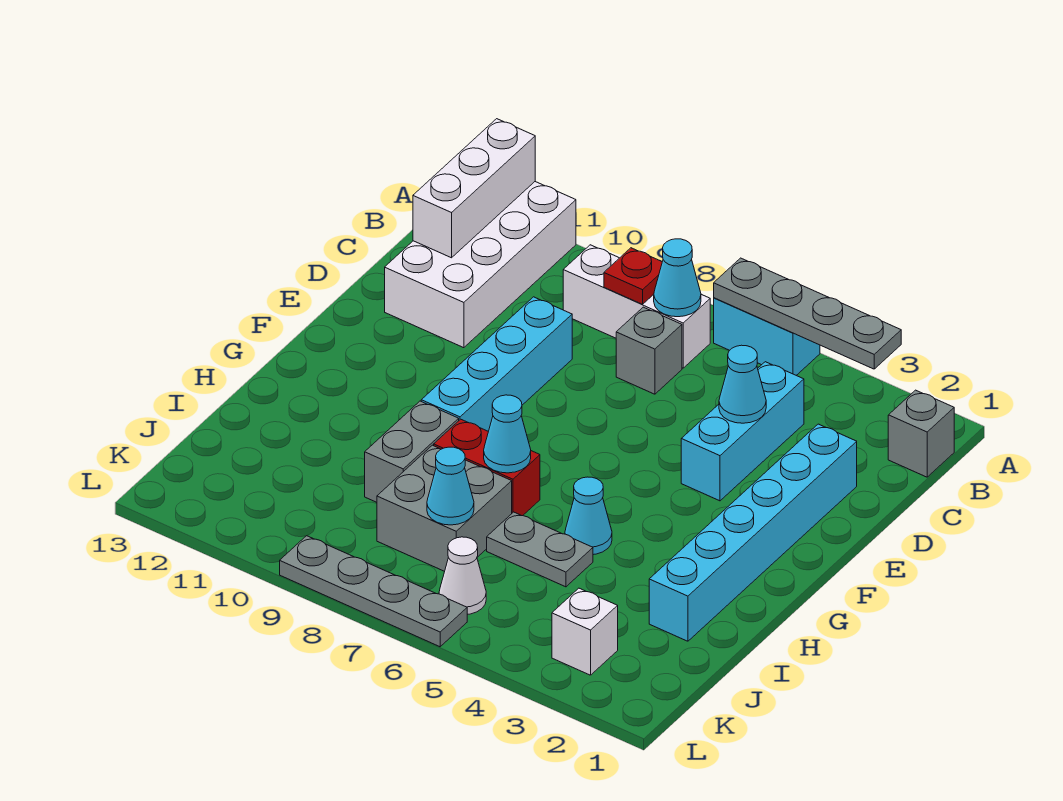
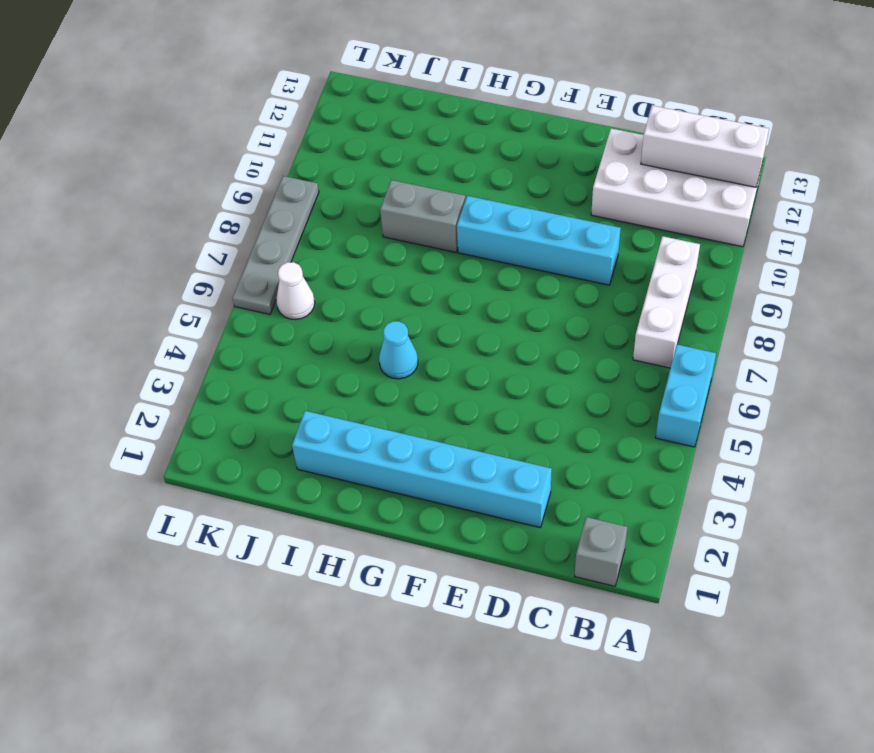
none -> cyan brick C4:E4 level 1
none -> grey brick C7 level 1
none -> red brick H7:H8 level 1

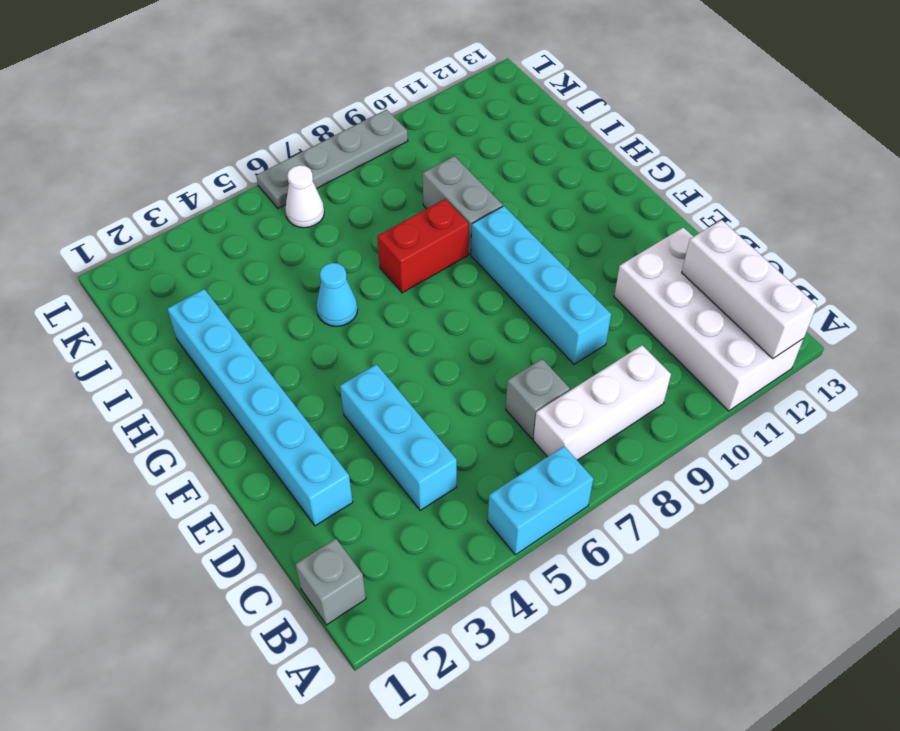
none -> grey plate I5:I6 level 1
none -> grey brick I7:J8 level 1
none -> white brick K3 level 1

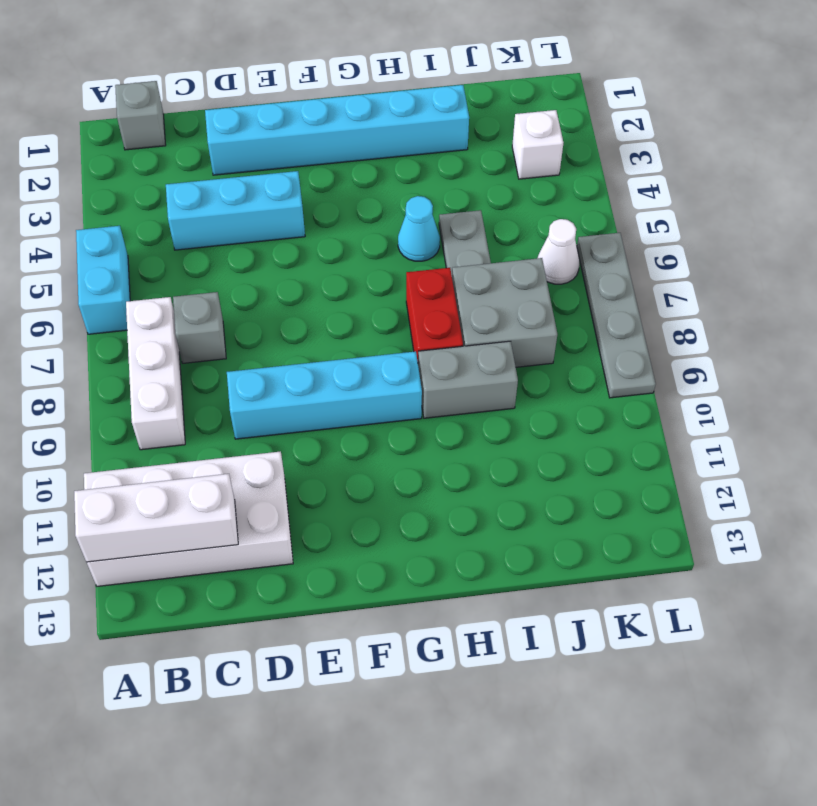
none -> grey plate A3:A6 level 2
none -> cyan cone B7 level 2
none -> red plate B8 level 2

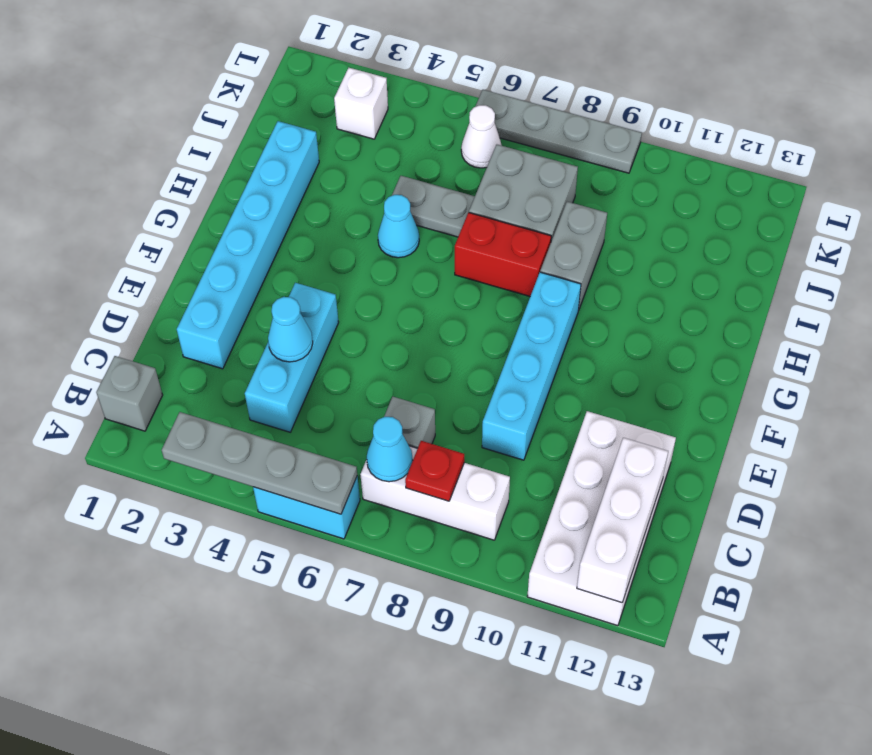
none -> cyan cone H7 level 2
none -> cyan cone J7 level 2

